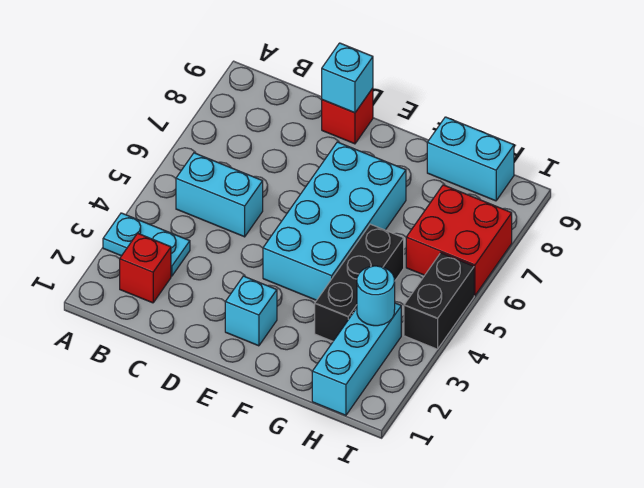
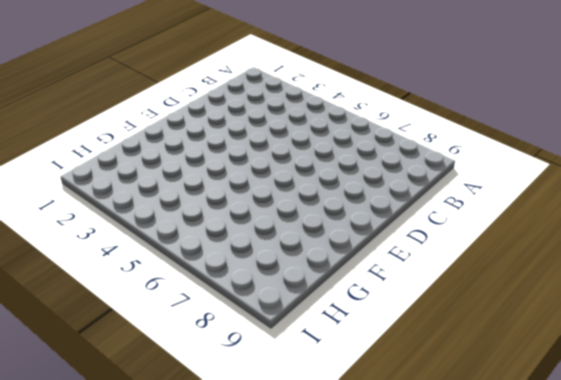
none -> cyan plate A3:B3 level 1
none -> red brick B2 level 1
none -> cyan brick B5:C5 level 1

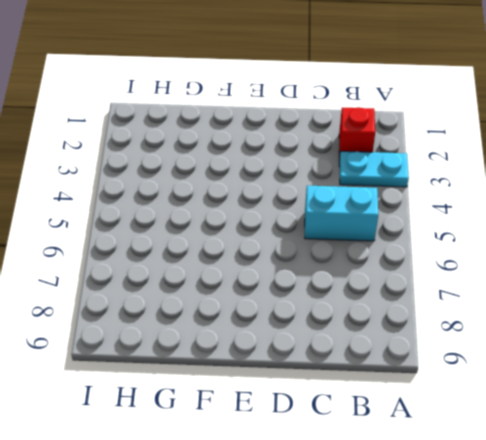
none -> red brick D9 level 1
none -> cyan brick E2 level 1
none -> cyan brick E4:F7 level 1

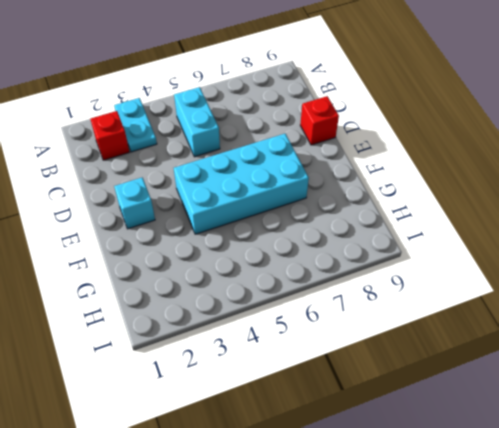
none -> black brick G3:G5 level 1
none -> cyan brick G9:H9 level 1
none -> cyan brick H1:H3 level 1

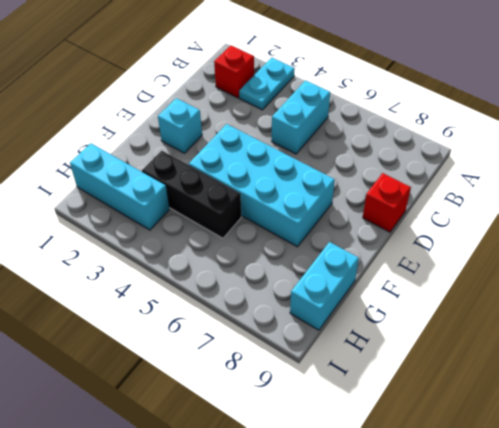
none -> red brick H6:I7 level 1
none -> black brick I4:I5 level 1
none -> cyan brick D9 level 2

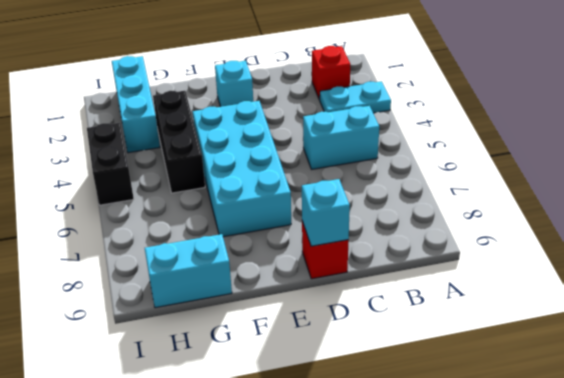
none -> red brick H6:I7 level 1
none -> cyan round brick H3 level 2

